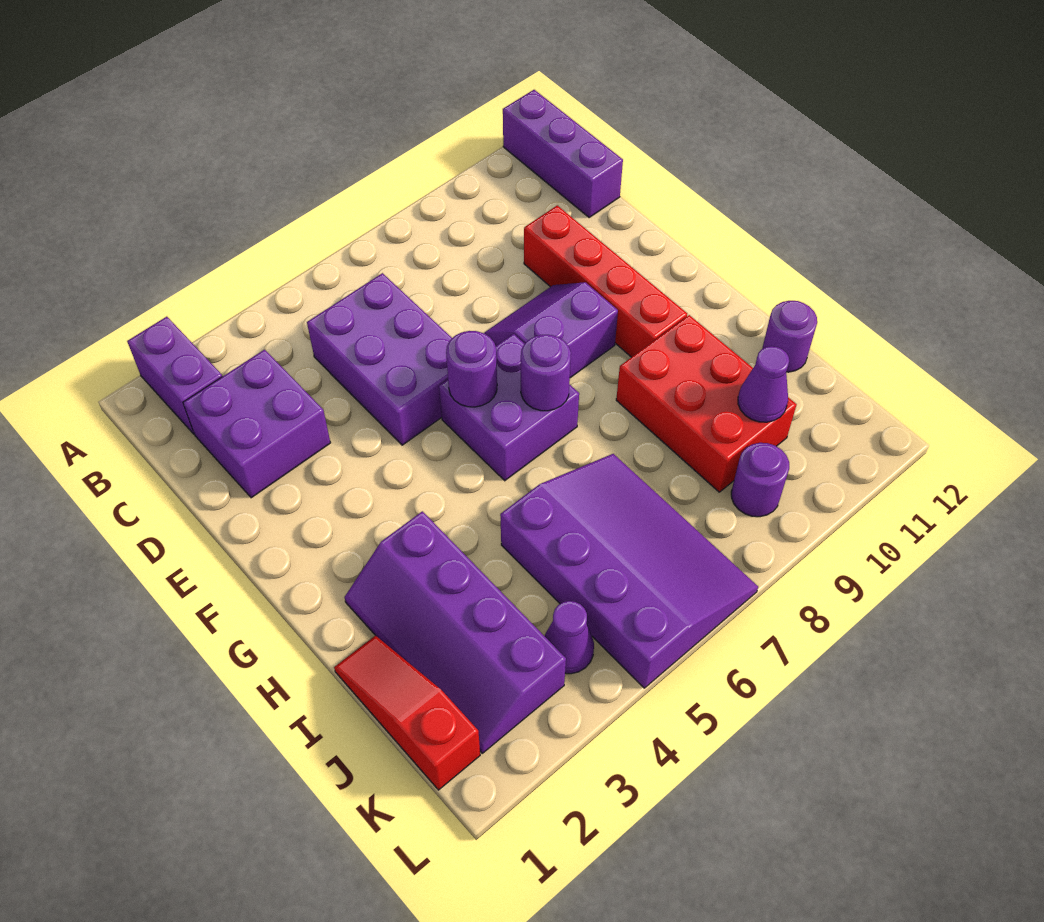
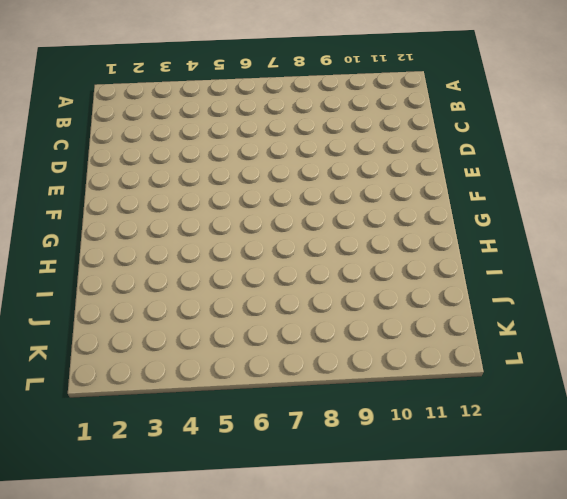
none -> purple brick A2:B2 level 1
none -> purple brick A12:C12 level 1
none -> purple brick C2:D3 level 1

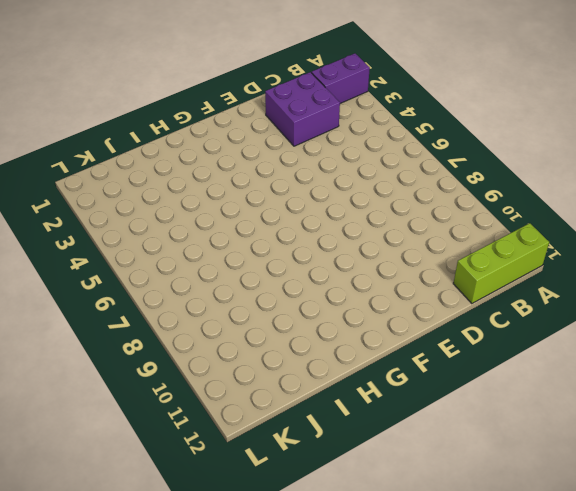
lime brick A12:C12 level 1 -> purple brick A12:C12 level 1
none -> purple brick C5:E6 level 1
none -> red brick D10:G10 level 1
none -> purple slope E8:F9 level 1 top F

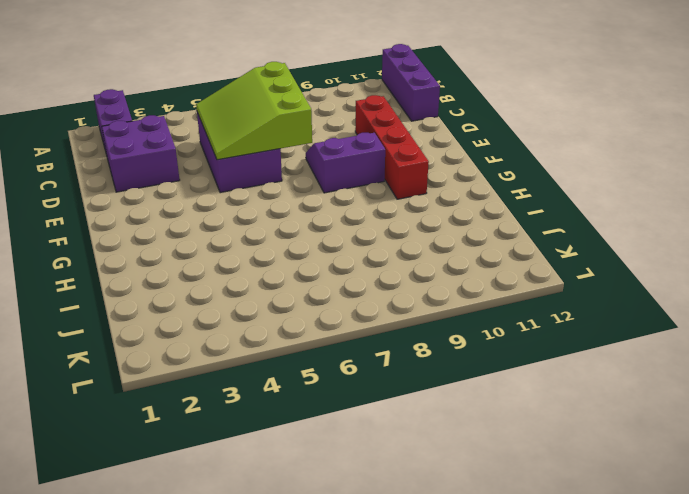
lime slope C5:E7 level 2 top 7 -> none
none -> purple brick F6:G7 level 1
none -> purple slope H2:K3 level 1 top 3
none -> red brick H9:J10 level 1

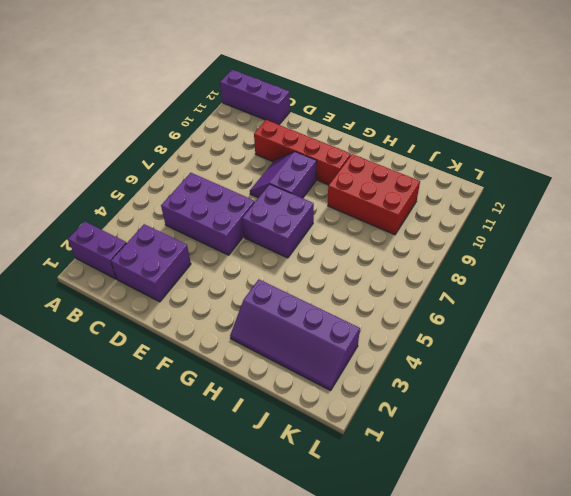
none -> red slope I1:K1 level 1 top K
none -> purple slope I5:L7 level 1 top 5
none -> purple round brick I12 level 1

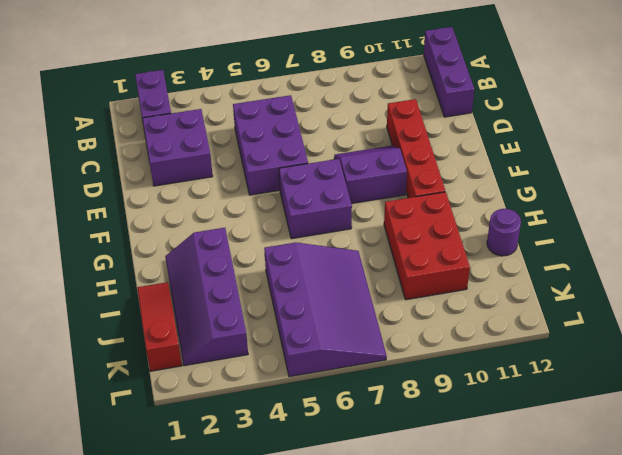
none -> purple cone K4 level 1
none -> purple round brick K9 level 1
none -> purple round brick F6 level 2

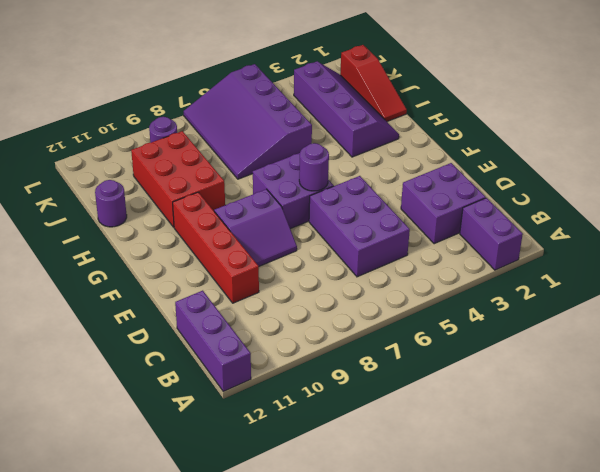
none -> purple cone K4 level 1
none -> purple round brick G7 level 2
none -> purple cone J10 level 2

